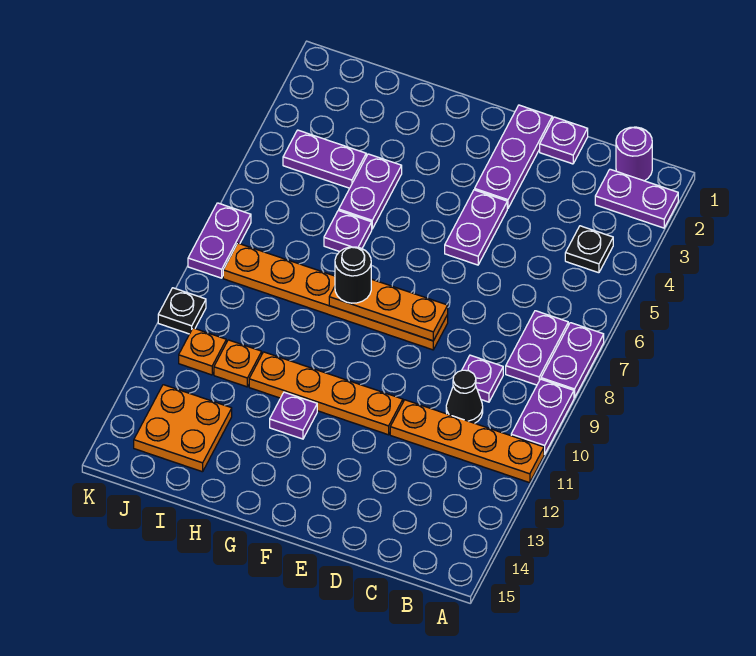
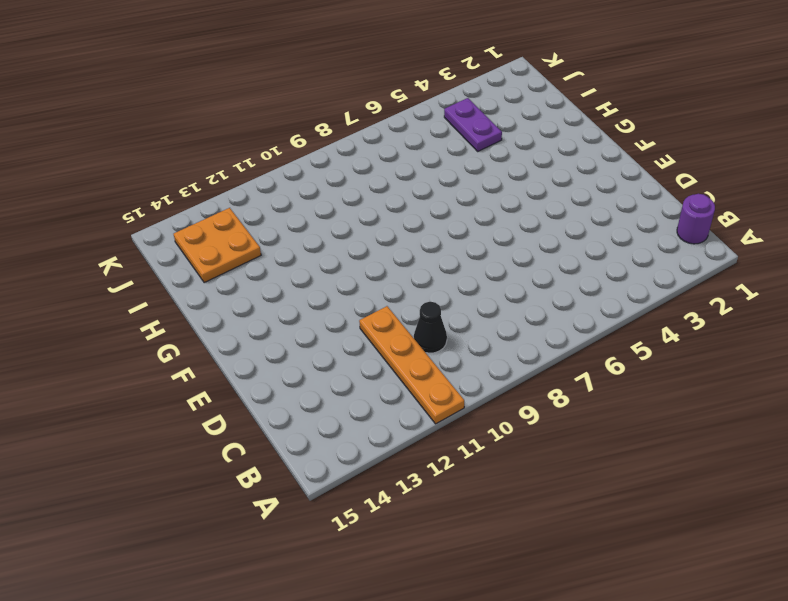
none -> purple plate A2:B2 level 1
none -> purple plate A7:A8 level 1
none -> purple plate A9:A10 level 1

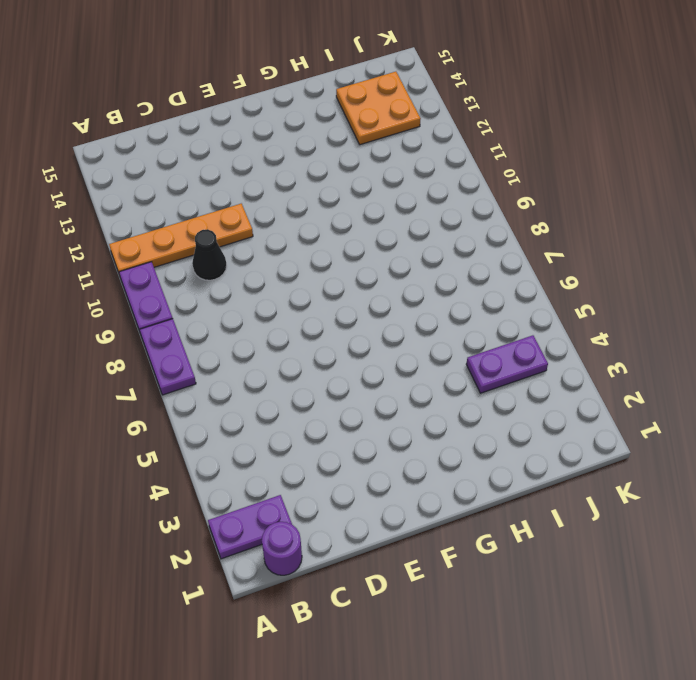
none -> black plate B4 level 1
none -> purple plate B7:B8 level 1
none -> purple plate C9 level 1

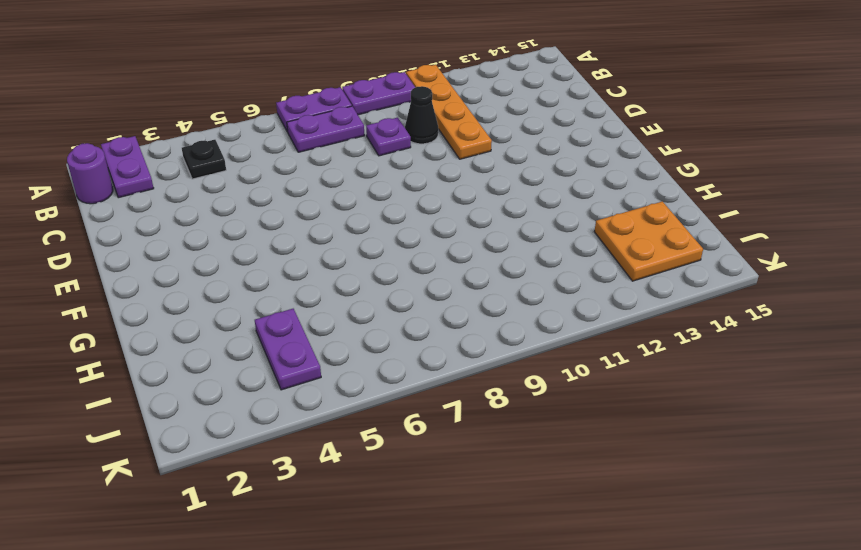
none -> purple plate D1 level 1
none -> purple plate E1:E3 level 1
none -> purple plate E4:E5 level 1

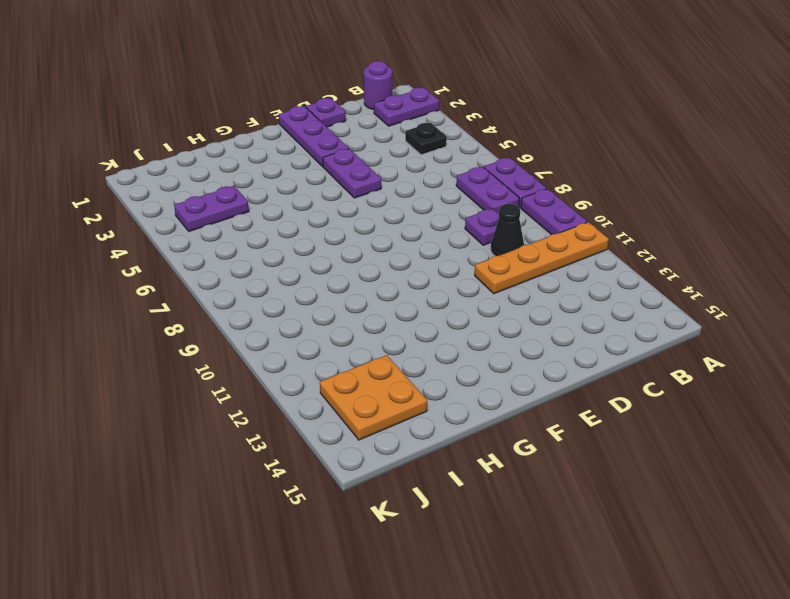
none -> orange plate E8:J8 level 1
none -> orange plate E11:H11 level 1
none -> purple plate G12 level 1

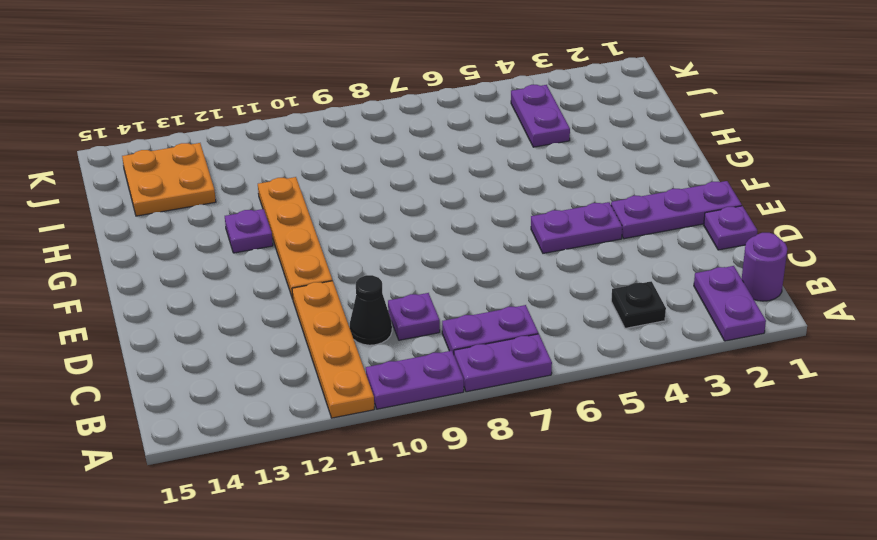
none -> orange plate E8:J8 level 1
none -> purple plate H4:H5 level 1
none -> purple plate H6 level 1

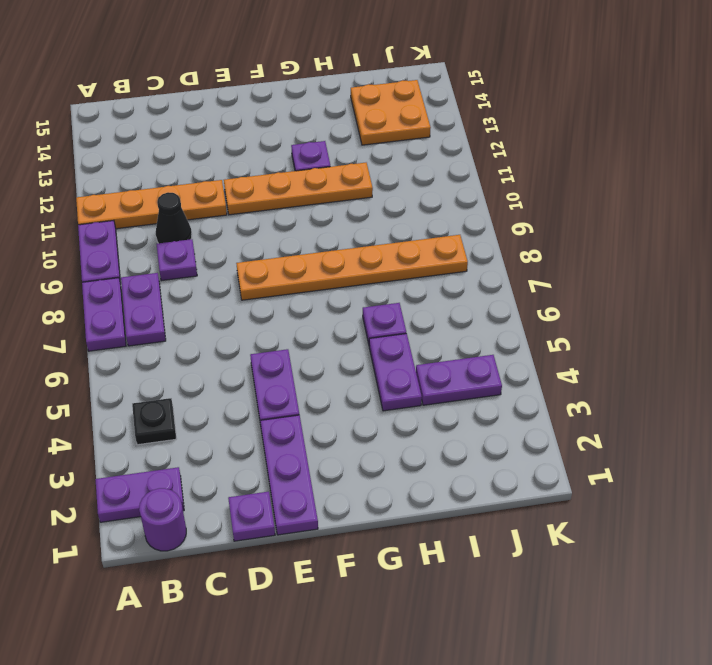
none -> orange plate I11 level 1
none -> orange plate J11 level 1
none -> purple plate K7:K8 level 1

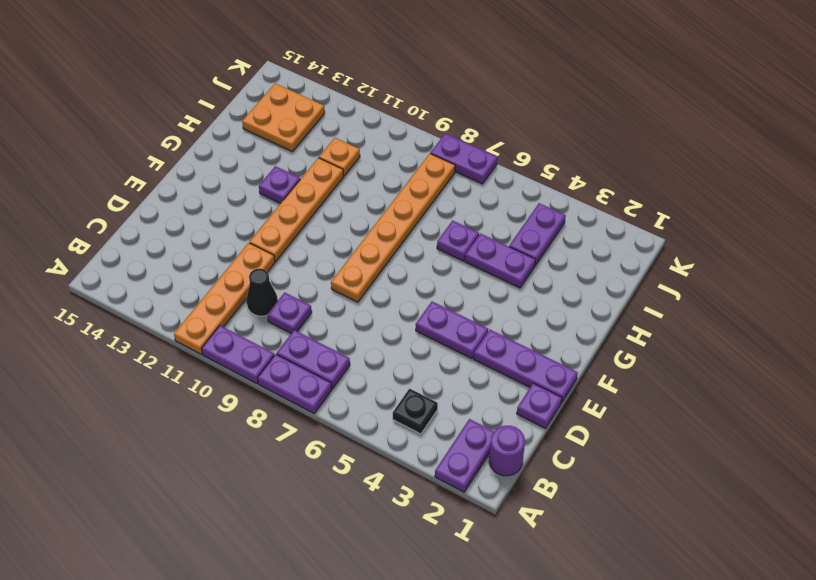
none -> orange plate J11 level 1
none -> black plate K10 level 1
none -> orange plate E8:G8 level 2

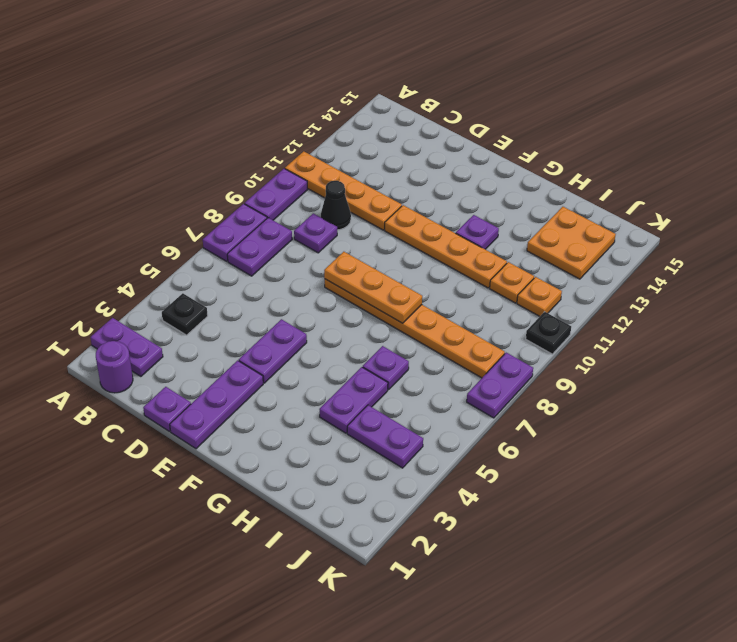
none -> black round brick G8 level 3

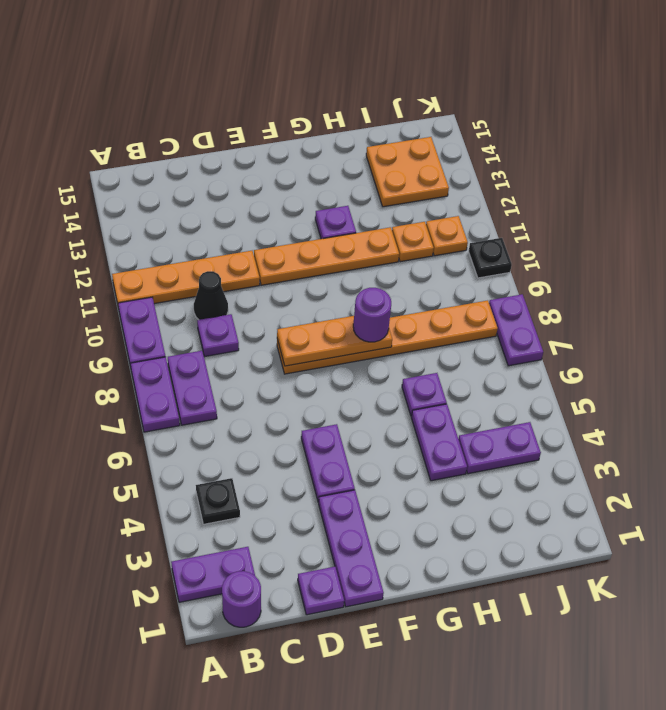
purple round brick G8 level 3 -> black round brick G8 level 3

